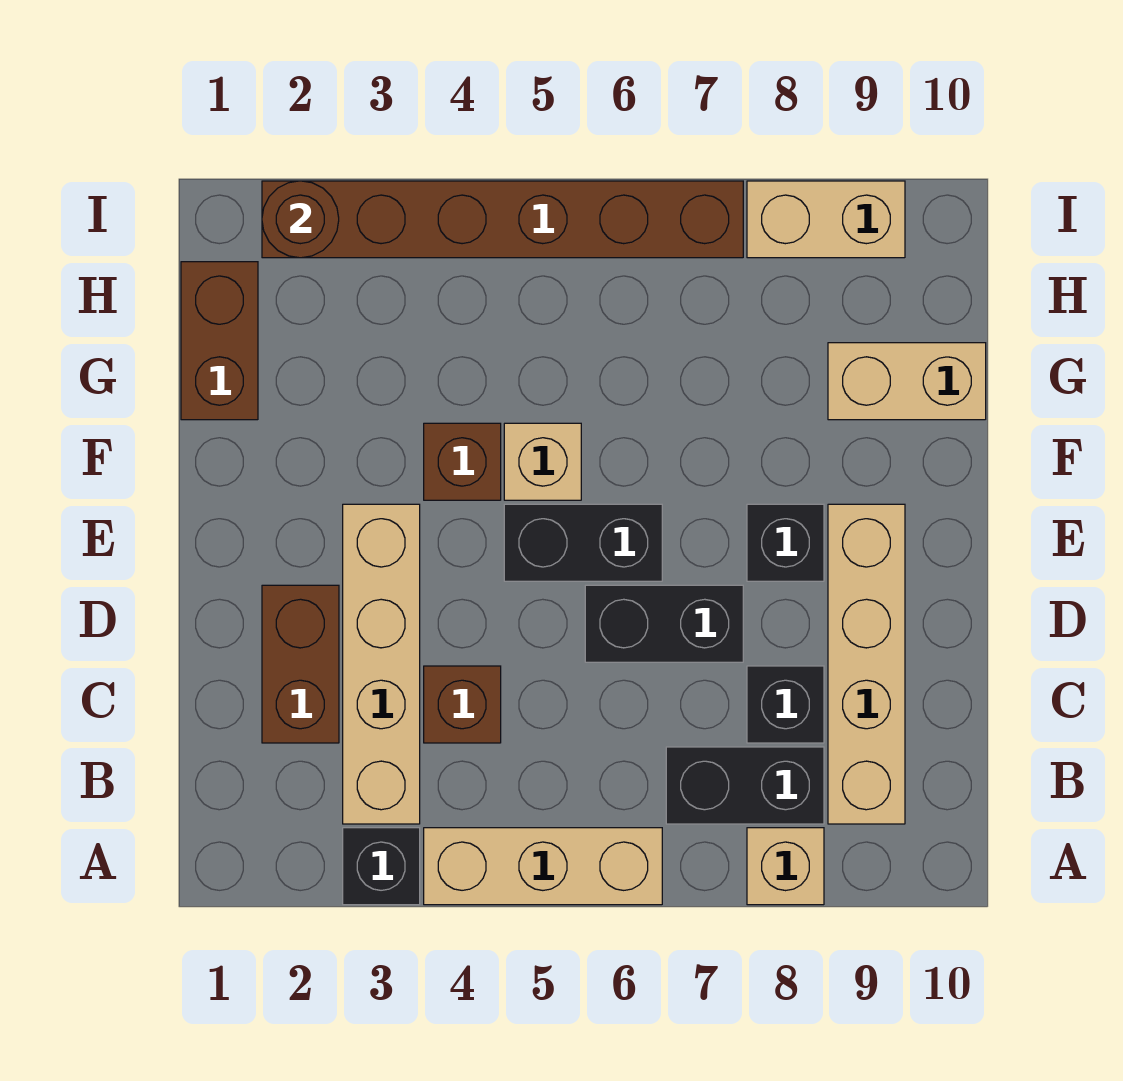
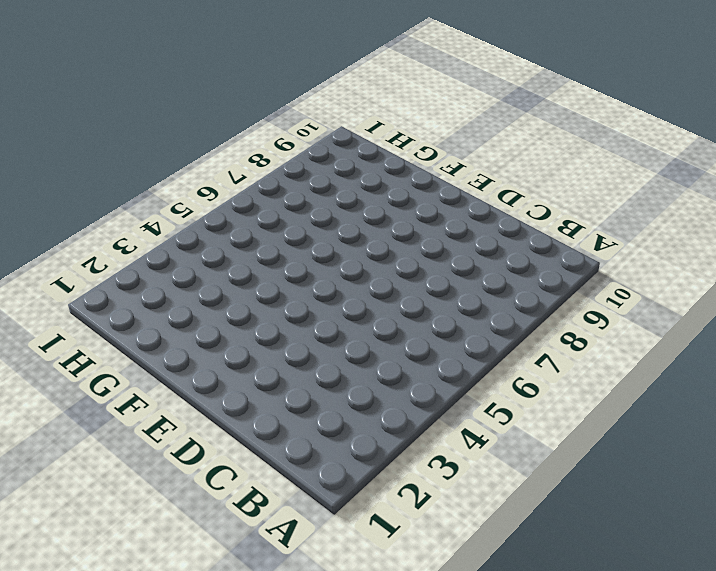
none -> black brick A3 level 1
none -> tan brick A4:A6 level 1
none -> tan brick A8 level 1

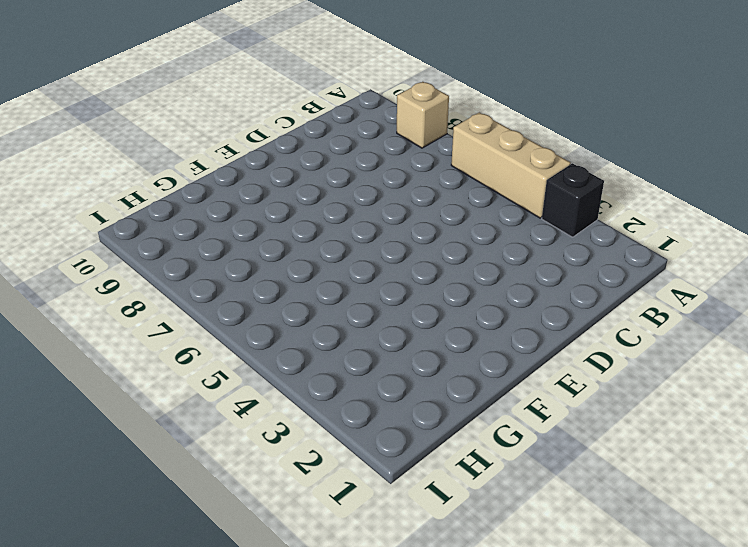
none -> tan brick B3:E3 level 1
none -> black brick B7:B8 level 1
none -> tan brick B9:E9 level 1

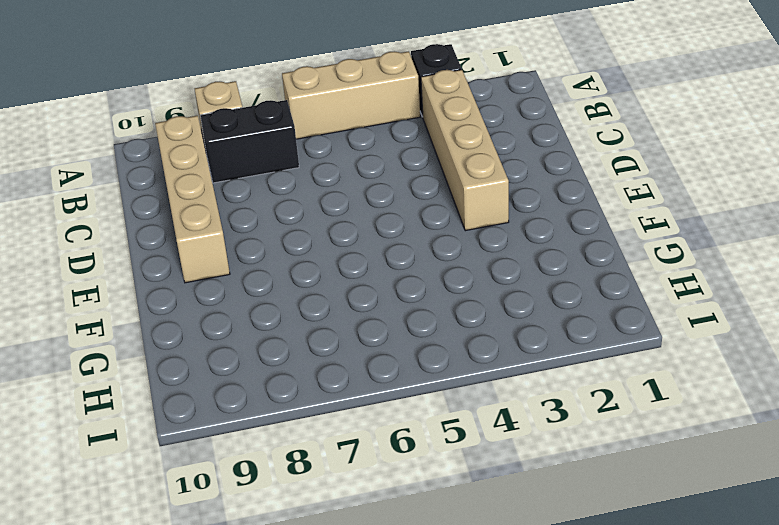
none -> brown brick C2:D2 level 1
none -> brown brick C4 level 1
none -> black brick C8 level 1

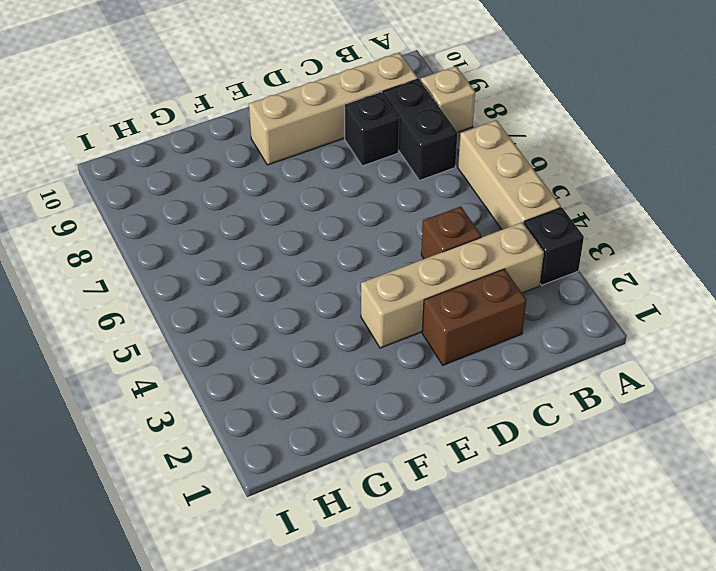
none -> black brick D6:D7 level 1
none -> black brick E5:E6 level 1
none -> black brick E8 level 1

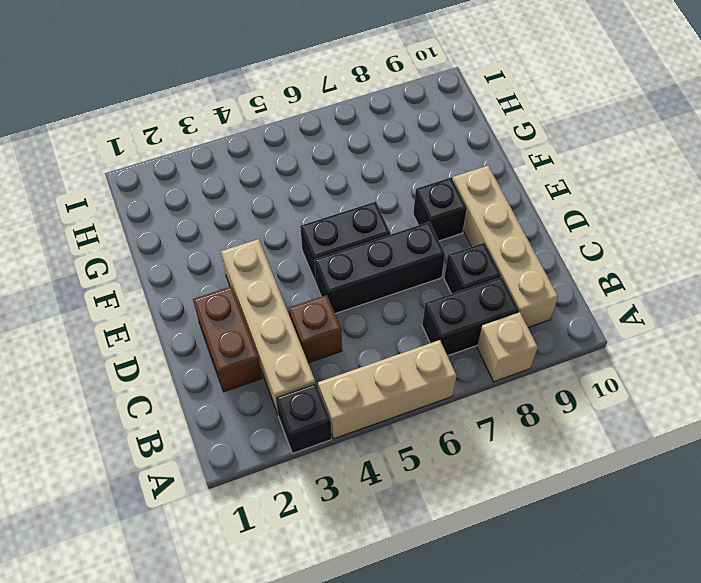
black brick D5:D7 level 1 -> black brick D6:D7 level 1
none -> brown brick F4 level 1
none -> tan brick F5 level 1
none -> brown brick G1:H1 level 1

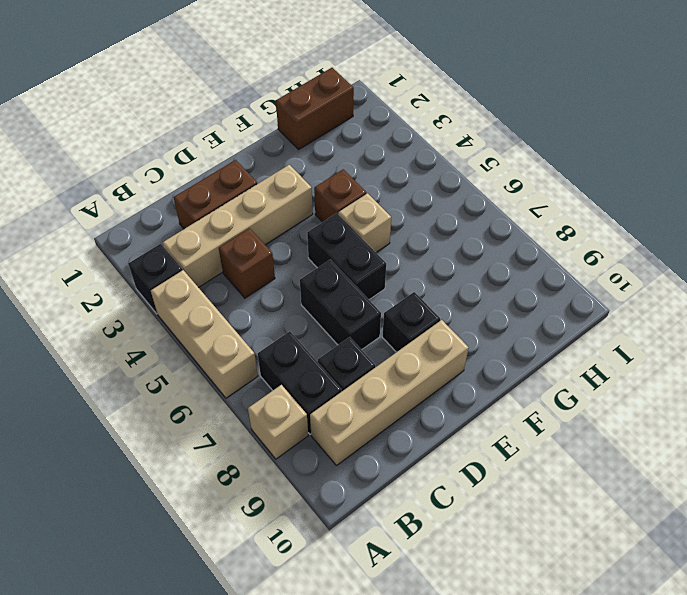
none -> tan brick G9:G10 level 1
none -> brown brick I2:I7 level 1
none -> tan brick I8:I9 level 1

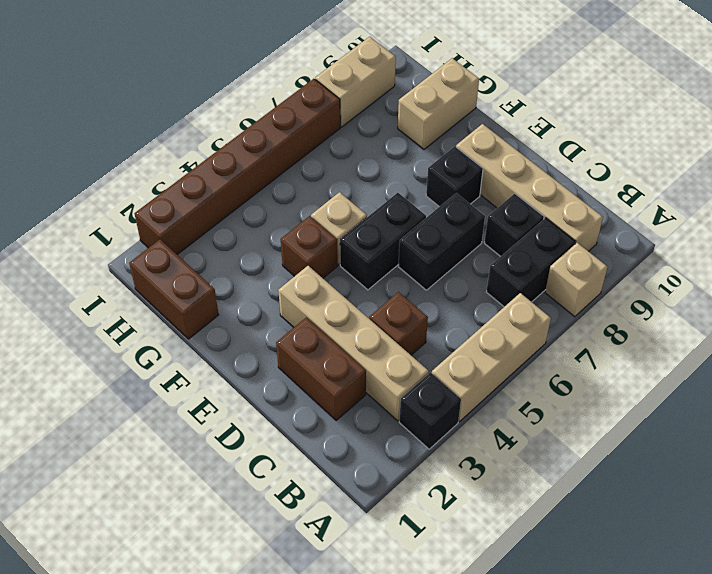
none -> brown round brick I2 level 2

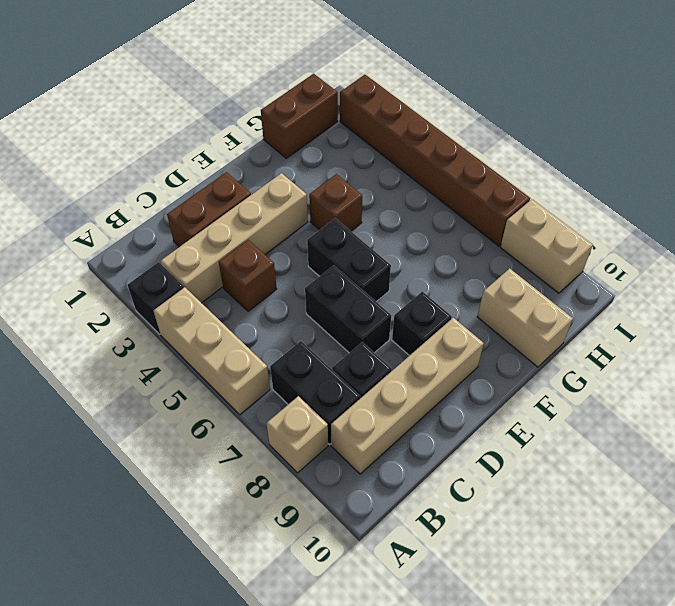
none -> tan brick F5 level 1
none -> brown round brick I2 level 2

